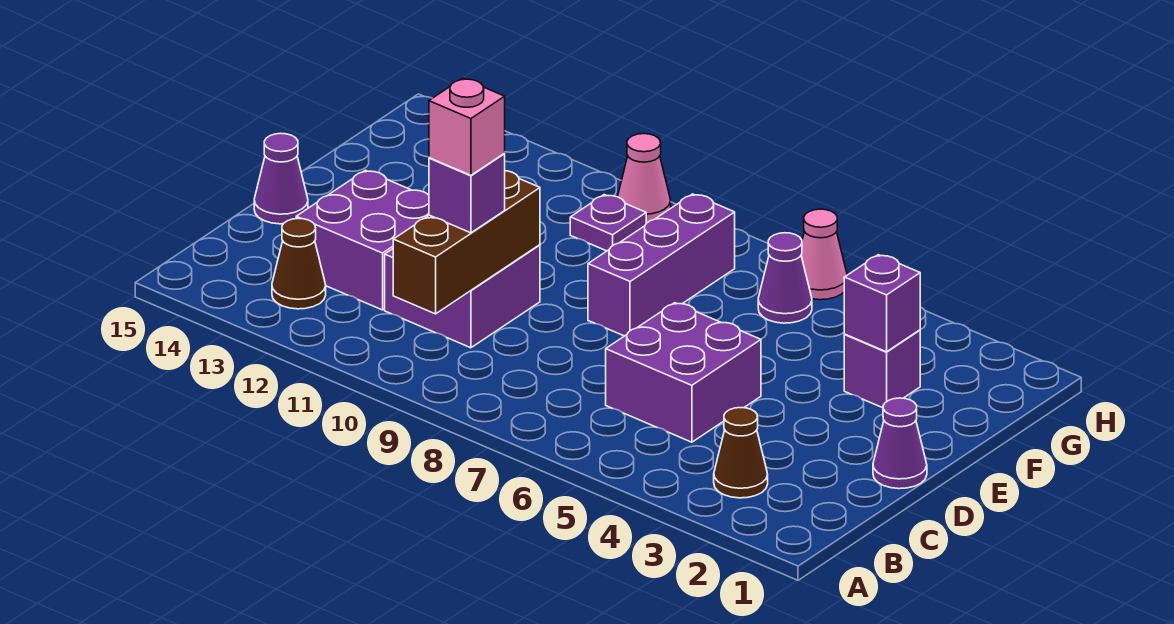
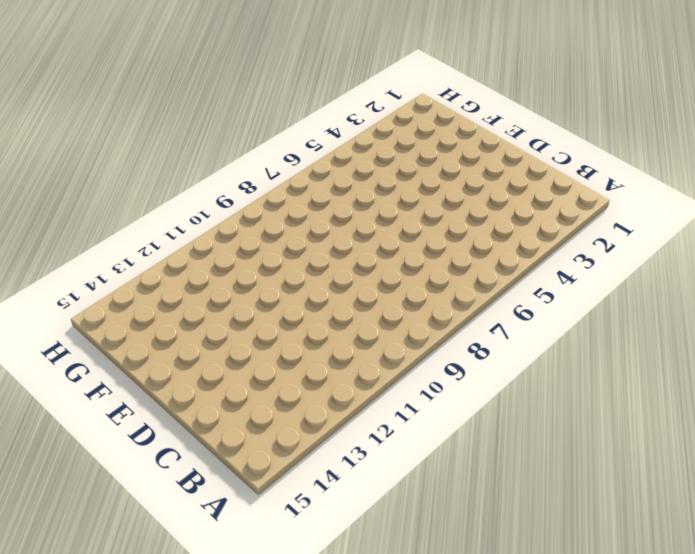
none -> brown cone B3 level 1
none -> brown cone B13 level 1
none -> purple brick C5:D6 level 1

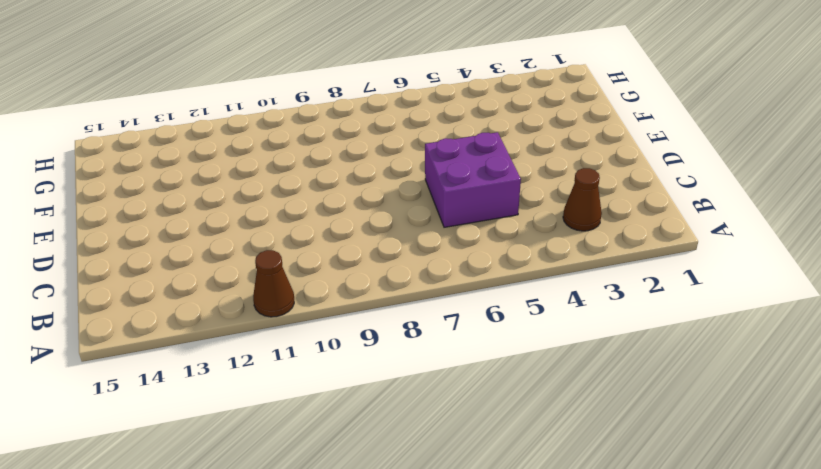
brown cone A11 level 1 -> brown cone B13 level 1
none -> purple brick C10:D11 level 1
none -> purple brick C12:D13 level 1
none -> purple cone D1 level 1

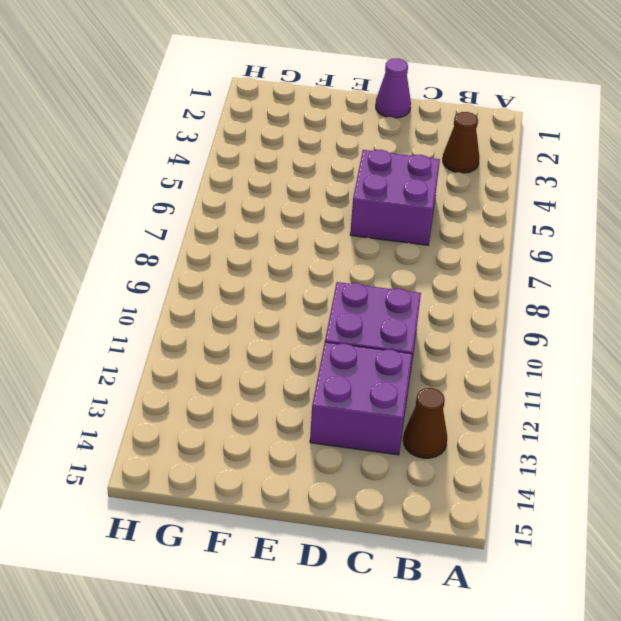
none -> purple cone D15 level 1
none -> purple brick E8:G8 level 1
none -> purple brick F3 level 1

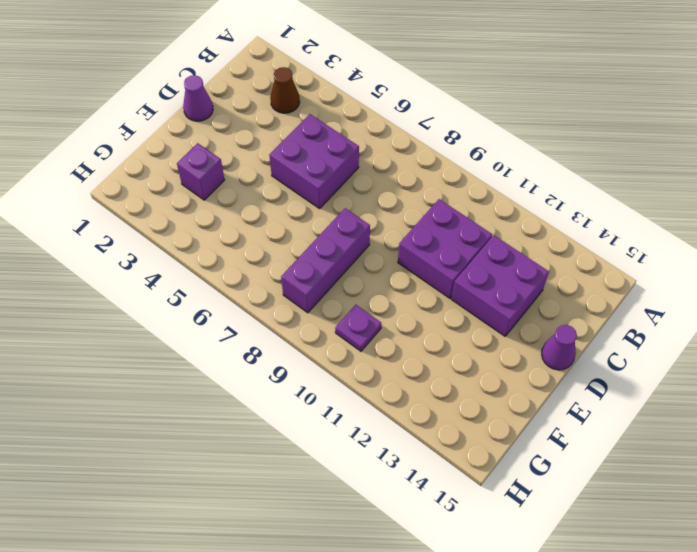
none -> brown cone B13 level 1
none -> purple cone G6 level 1
none -> pink cone H6 level 1

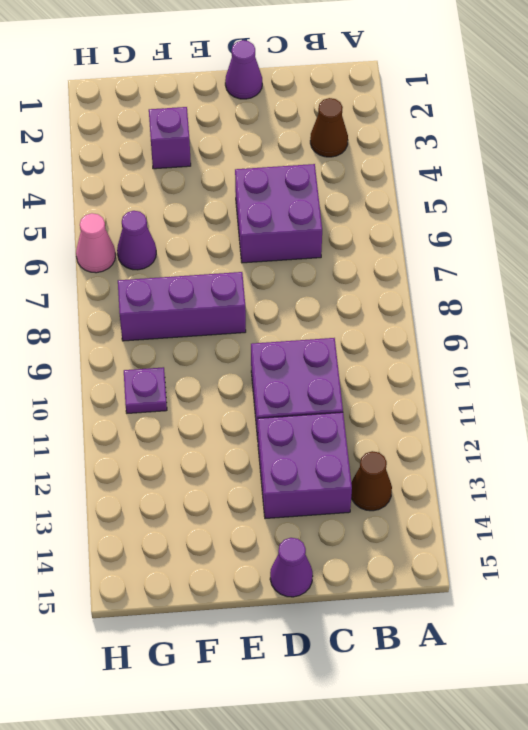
none -> pink cone H10 level 1
none -> brown brick B10:D10 level 2
none -> purple brick F3 level 2

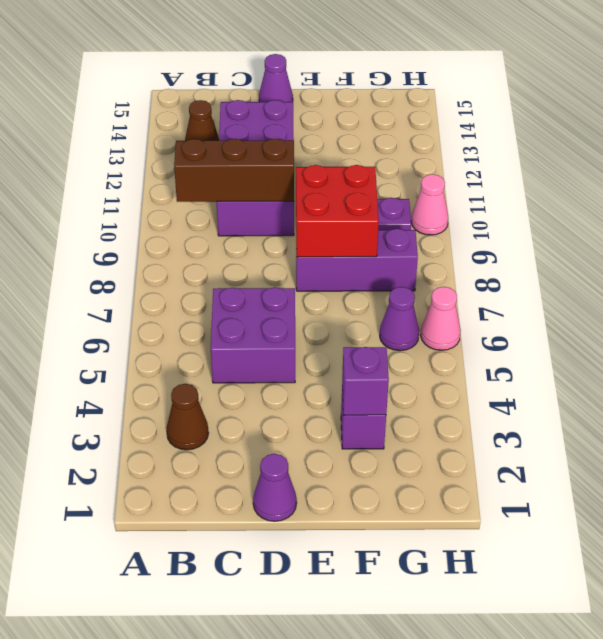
red brick E8:F9 level 2 -> none
none -> purple brick C10 level 3
none -> pink brick C10 level 4

